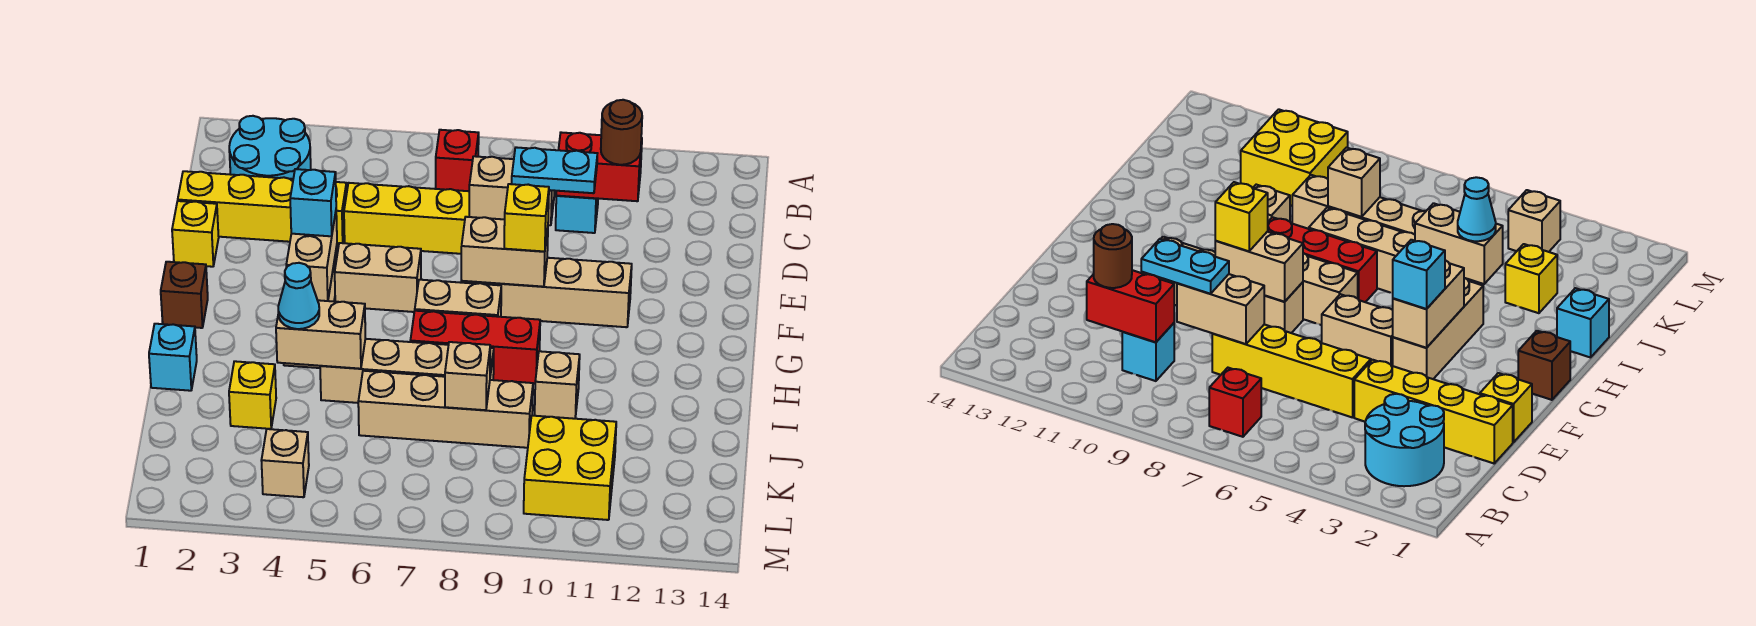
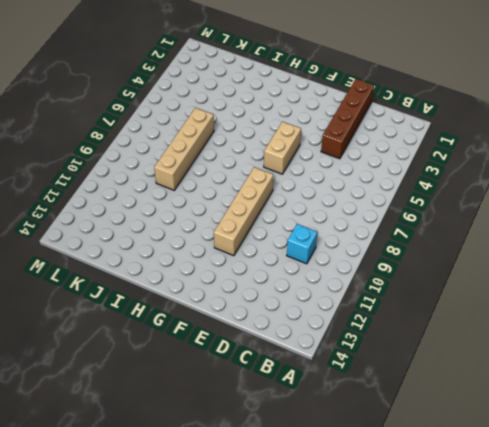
brown brick D1:D4 level 1 -> yellow brick D1:D4 level 1
none -> cyan round brick B2:C3 level 1
none -> red brick B7 level 1
none -> yellow brick D5:D8 level 1
none -> yellow brick E1 level 1

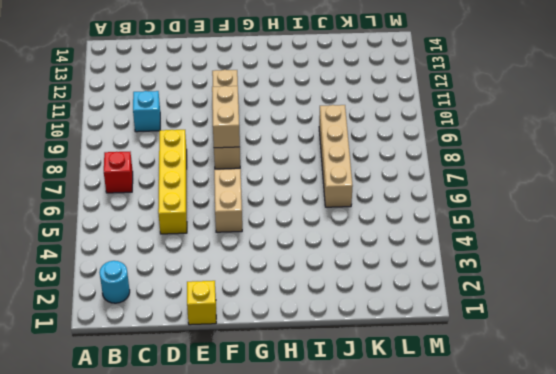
cyan round brick B2 level 1 -> cyan round brick B2:C3 level 1
none -> yellow brick D1:D4 level 1
none -> tan brick F4:H4 level 1
none -> brown brick G1 level 1
none -> tan brick G7:G8 level 1

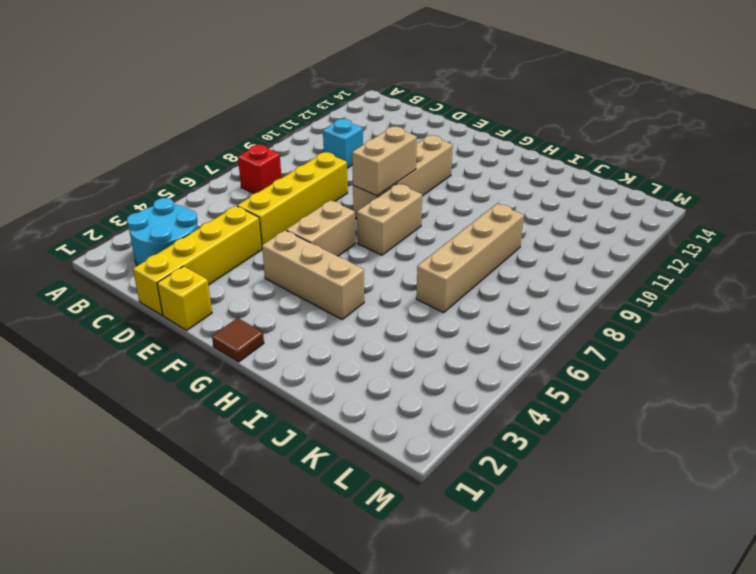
brown tile G1 level 1 -> brown brick G1 level 1
none -> red brick H7:H9 level 1
none -> cyan brick I1 level 1
none -> tan brick I5:I8 level 1
none -> tan brick I10 level 1

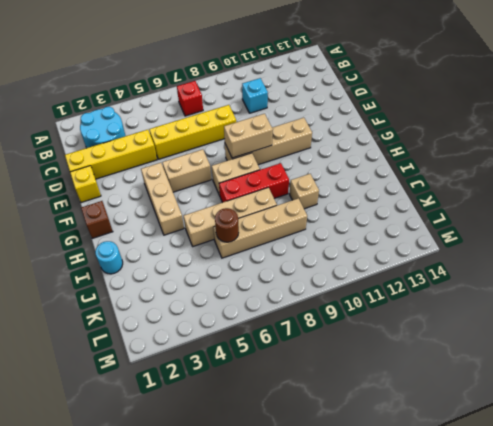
cyan round brick I1 level 1 -> cyan brick I1 level 1
brown round brick J6 level 2 -> brown round brick C11 level 3
none -> yellow brick J3 level 1
none -> yellow brick K10:L11 level 1
none -> tan brick L4 level 1
none -> red brick C10:C11 level 2

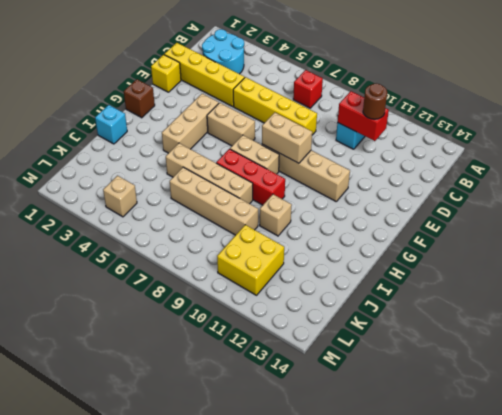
none -> yellow brick J3 level 1
none -> tan brick D8:D9 level 2
none -> tan brick F4:G4 level 2
none -> tan brick I4:I5 level 2

